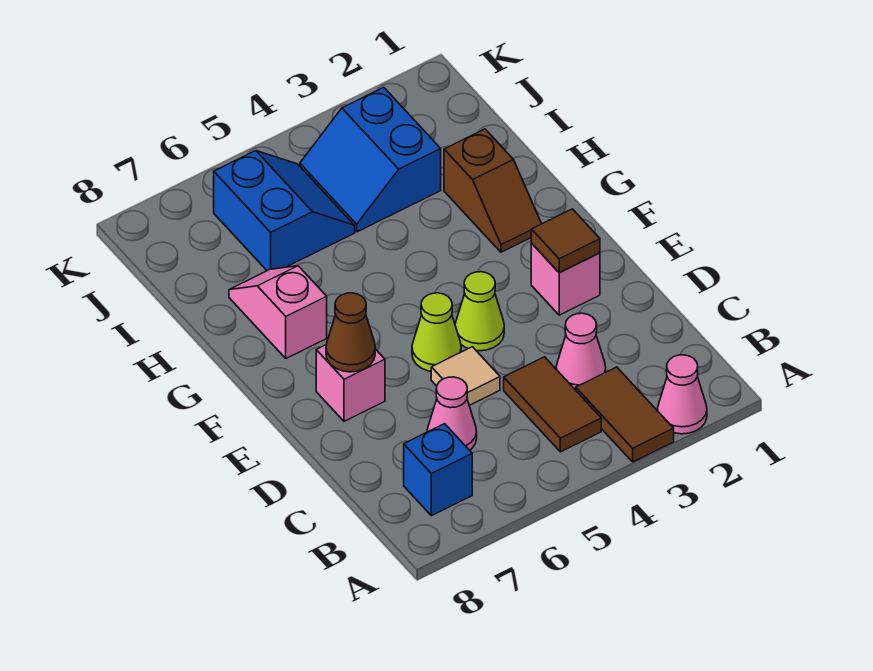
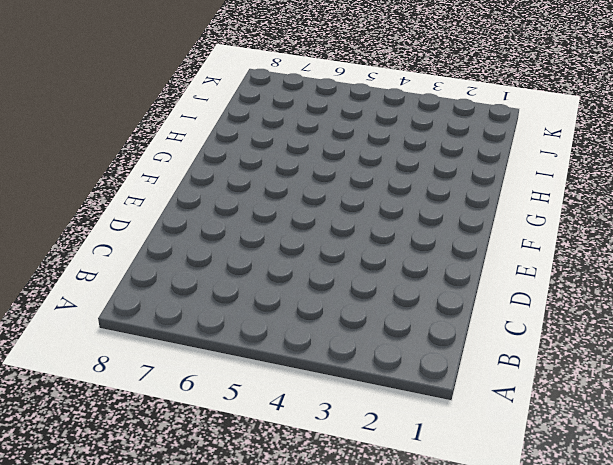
none -> pink cone A2 level 1
none -> brown tile A3:B3 level 1
none -> brown tile B4:C4 level 1

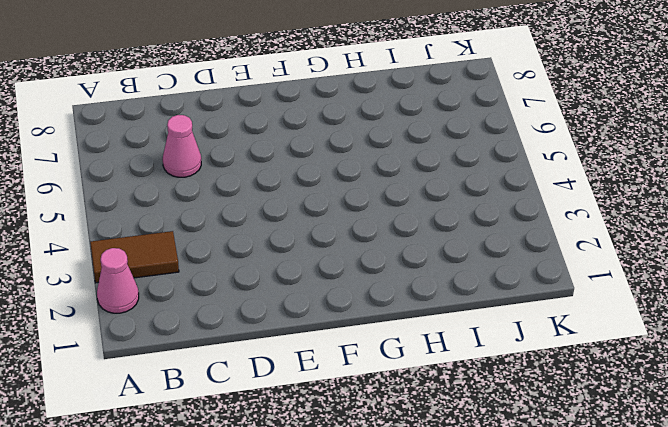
none -> brown tile B4:C4 level 1
none -> blue brick B7 level 1
none -> pink cone C3 level 1

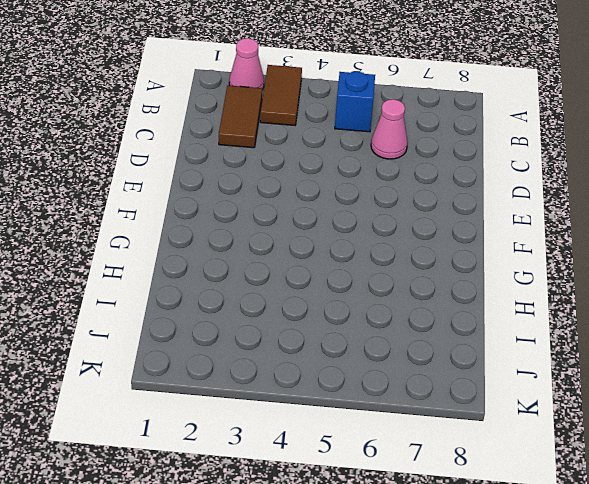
brown tile B2:C2 level 1 -> brown tile B4:C4 level 1
blue brick B5 level 1 -> blue brick B7 level 1
none -> pink cone C3 level 1
none -> tan tile D5 level 1
none -> pink brick E2 level 1

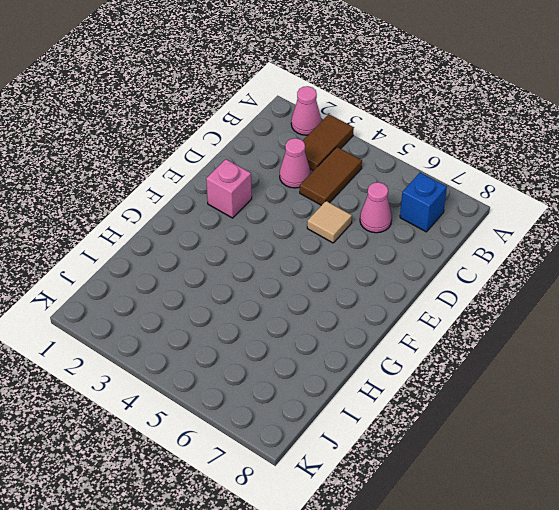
none -> lime cone E4 level 1
none -> lime cone E5 level 1
none -> pink brick E7 level 1

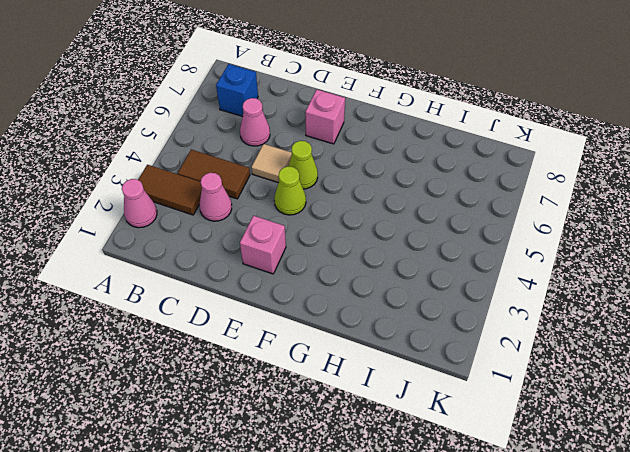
none -> brown slope G2:H2 level 1 top H
none -> pink slope G7:H7 level 1 top G
none -> blue slope I3:J4 level 1 top 3

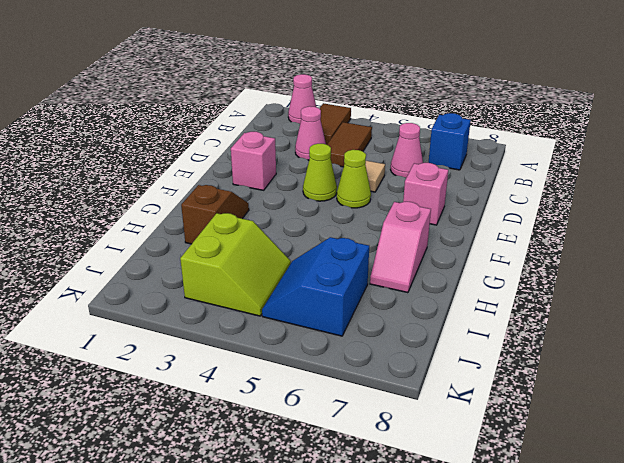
lime slope I3:J4 level 1 top 3 -> blue slope I3:J4 level 1 top 3
none -> brown tile E2 level 2
none -> brown cone E7 level 2

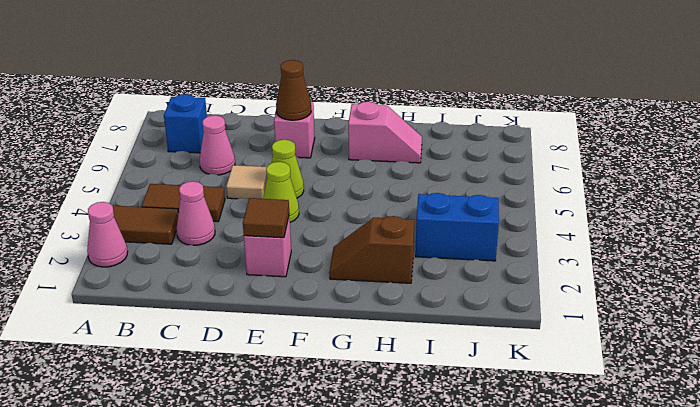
none -> blue slope I5:J6 level 1 top 6

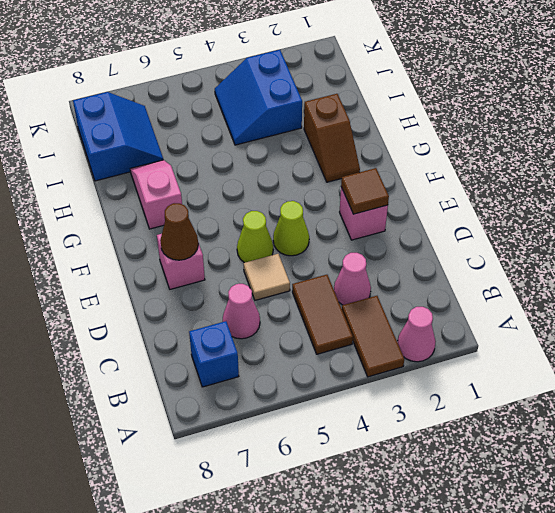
blue slope I7:J8 level 1 top 8 -> blue slope I5:J6 level 1 top 6

